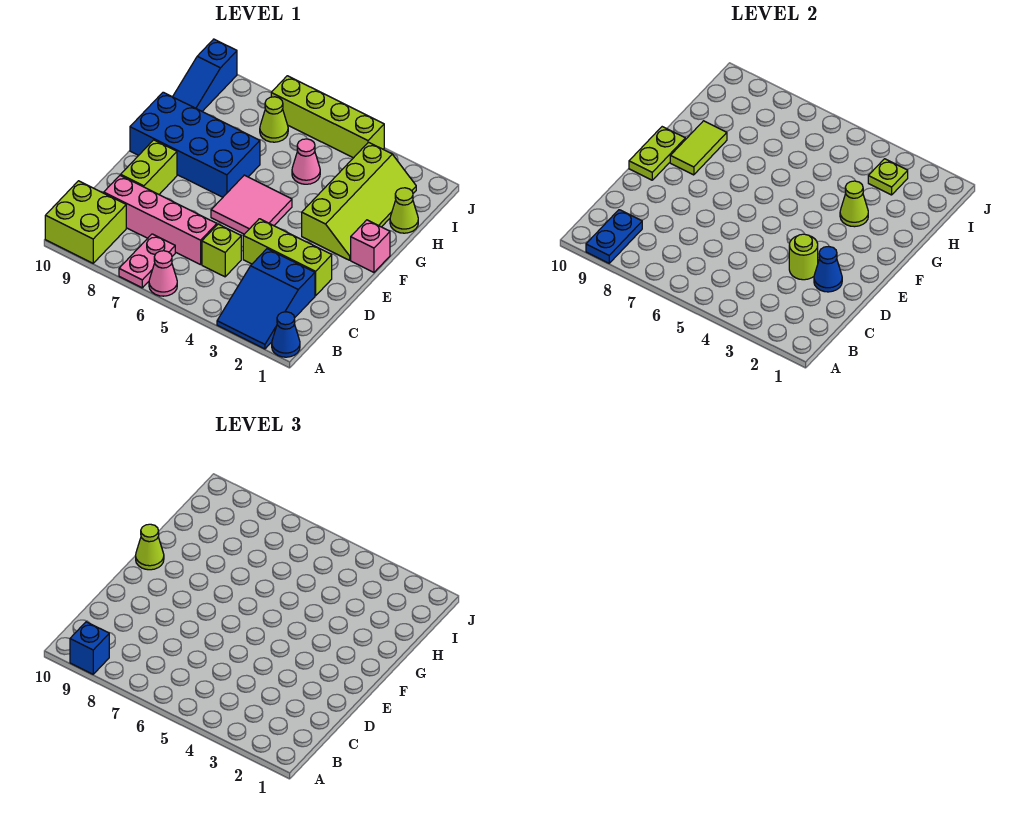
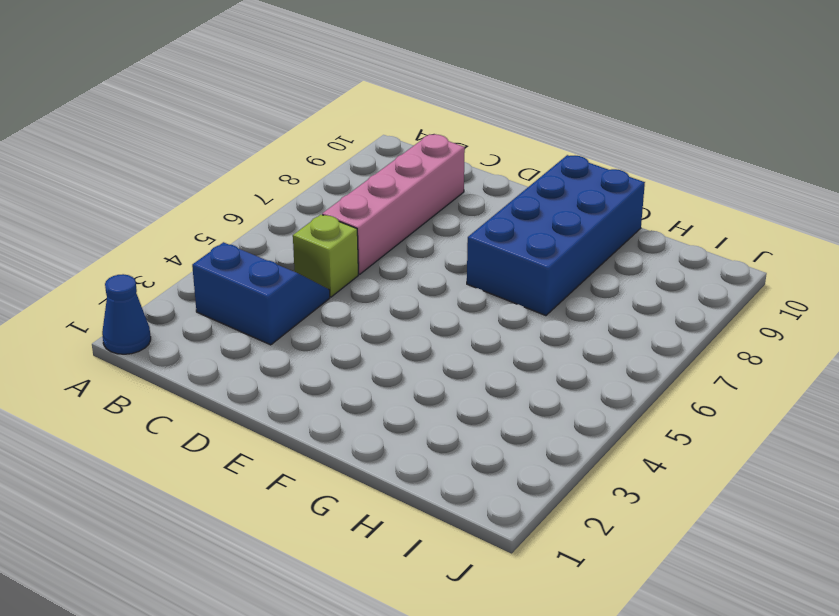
blue slope B3:C4 level 1 top 3 -> blue slope A2:C3 level 1 top C
none -> pink cone A6 level 1
none -> pink plate A7:B7 level 1
none -> lime brick A9:B10 level 1

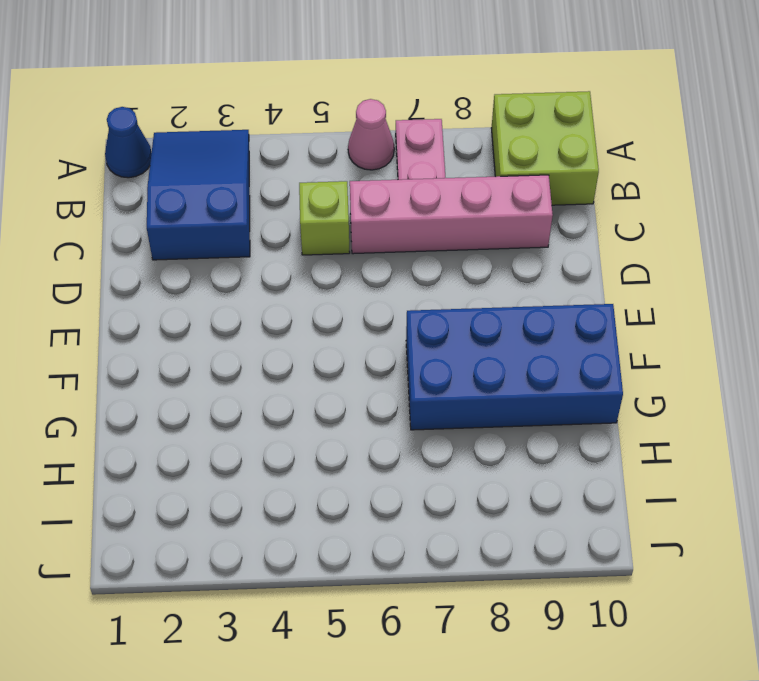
none -> lime brick D2:D4 level 1
none -> lime brick D9:E9 level 1
none -> pink tile E5:F6 level 1

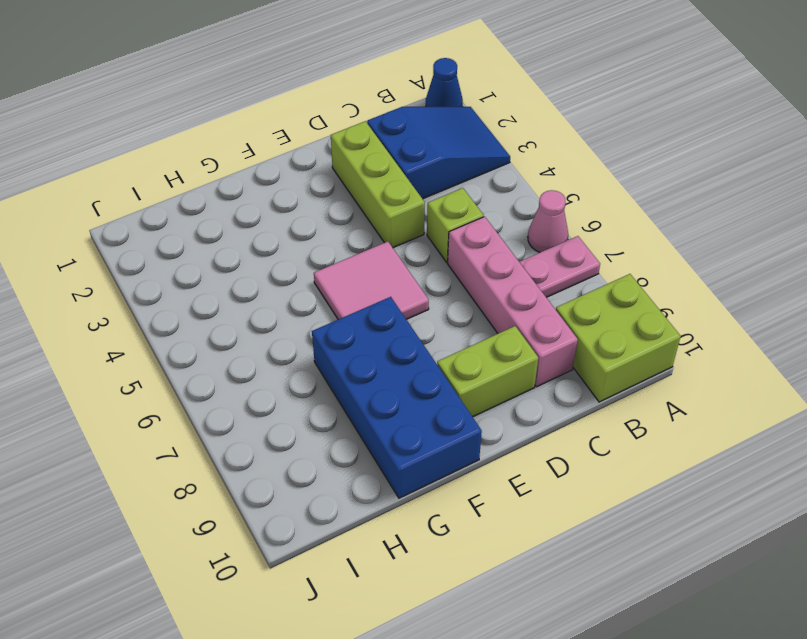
none -> pink brick F1 level 1
none -> lime slope F2:I3 level 1 top 3
none -> lime cone H1 level 1

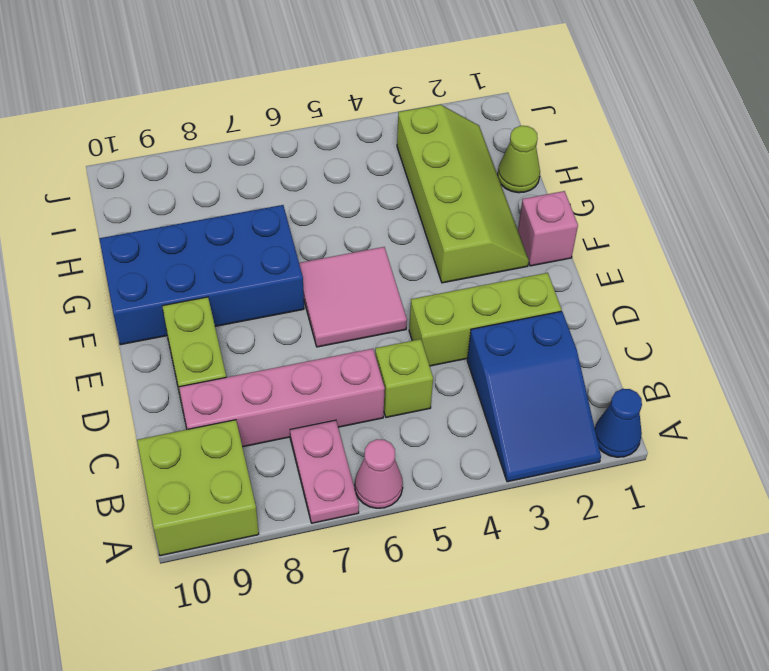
none -> pink cone H5 level 1
none -> blue slope H10:J10 level 1 top J
none -> lime cone I7 level 1

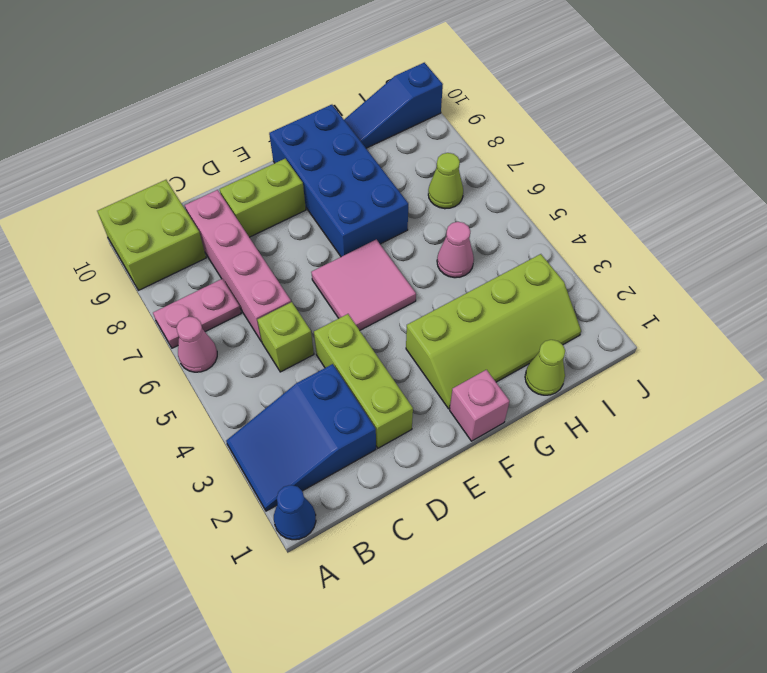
none -> lime brick J4:J7 level 1
none -> blue plate A9:B9 level 2
none -> blue cone D2 level 2

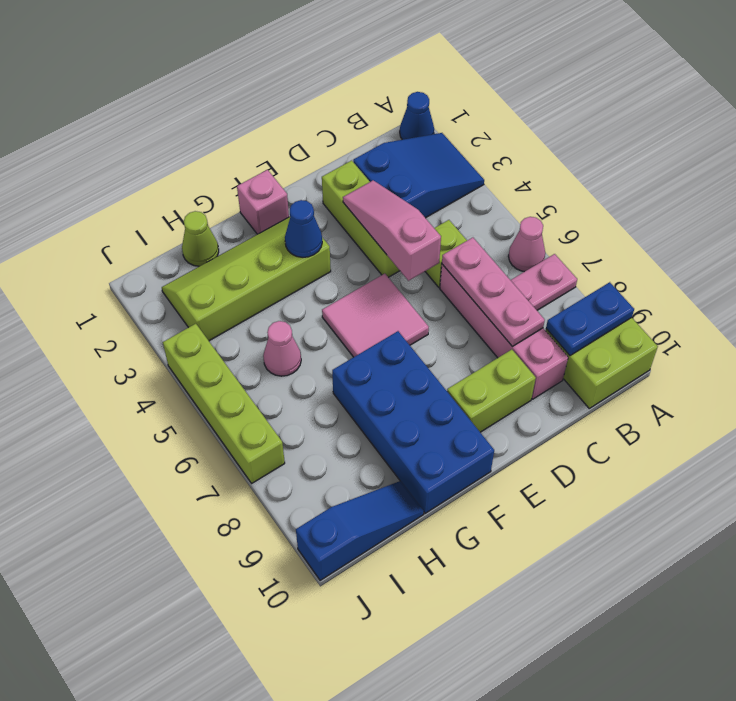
pink plate C6:C8 level 2 -> none
pink slope D3:D5 level 2 top 5 -> lime round brick D3 level 2
blue cone F3 level 2 -> blue cone D2 level 2
none -> lime cone I7 level 1
none -> lime plate E10:F10 level 2
none -> lime tile F9:G9 level 2

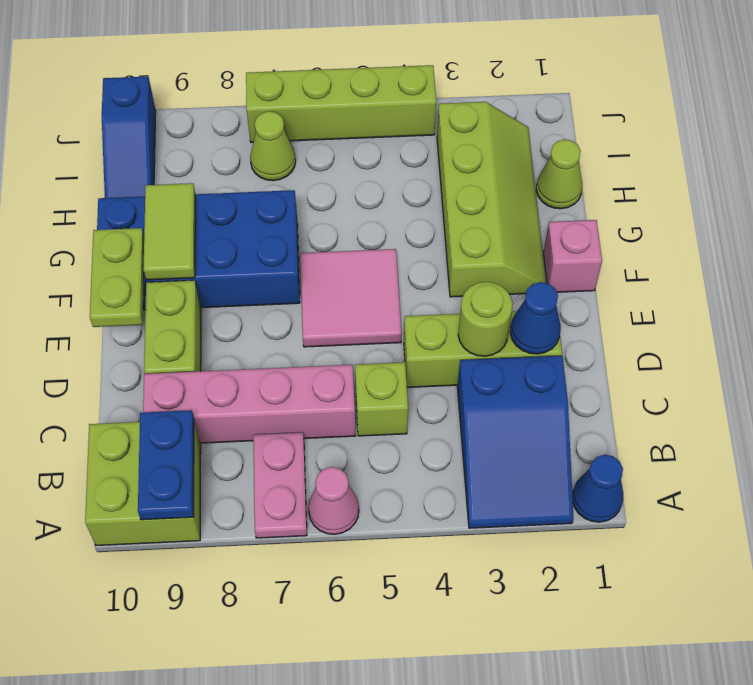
none -> pink cone H5 level 1
none -> lime cone G3 level 2
none -> lime plate I3 level 2

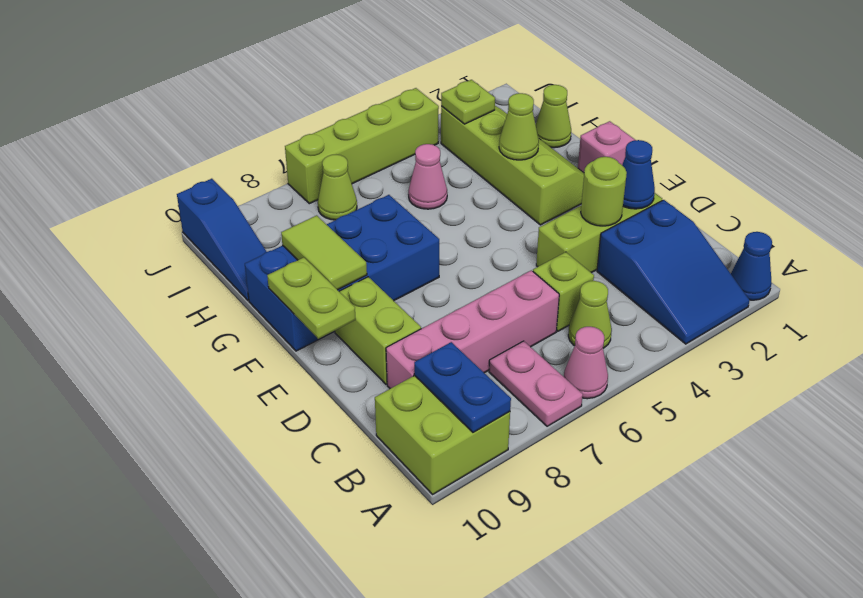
lime cone B5 level 1 -> lime cone F10 level 3
none -> pink tile E5:F6 level 1
none -> blue brick A9 level 3

